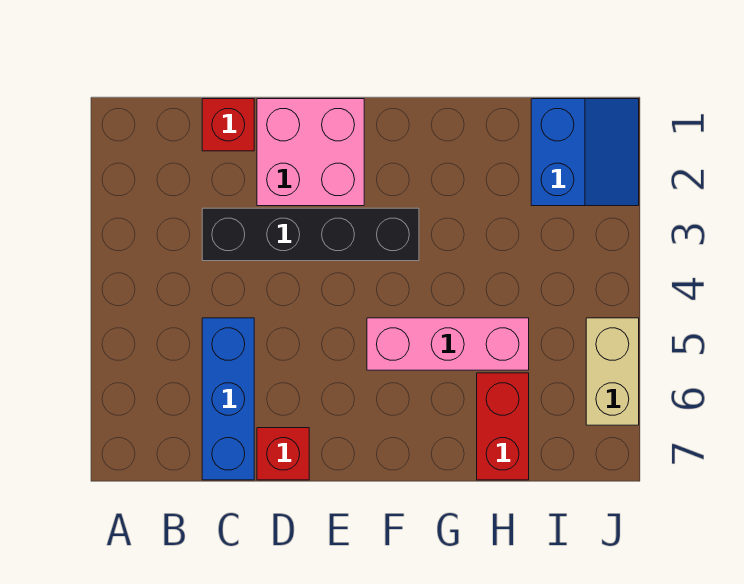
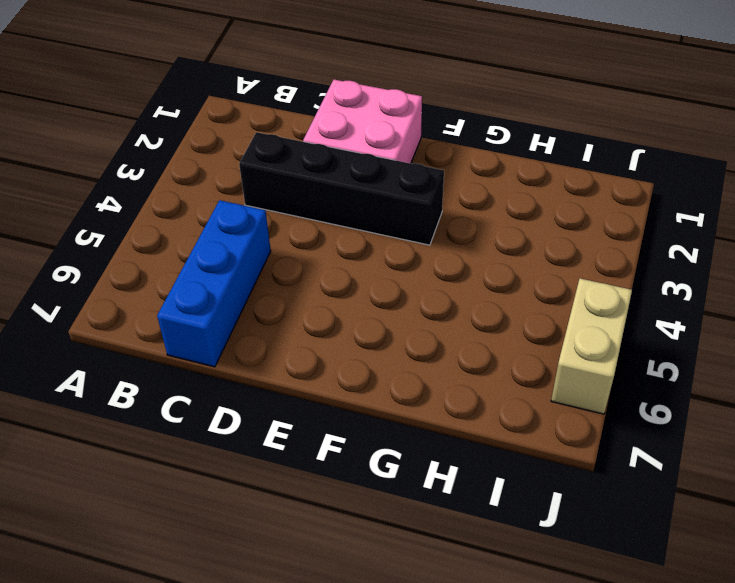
none -> red brick C1 level 1
none -> red brick D7 level 1

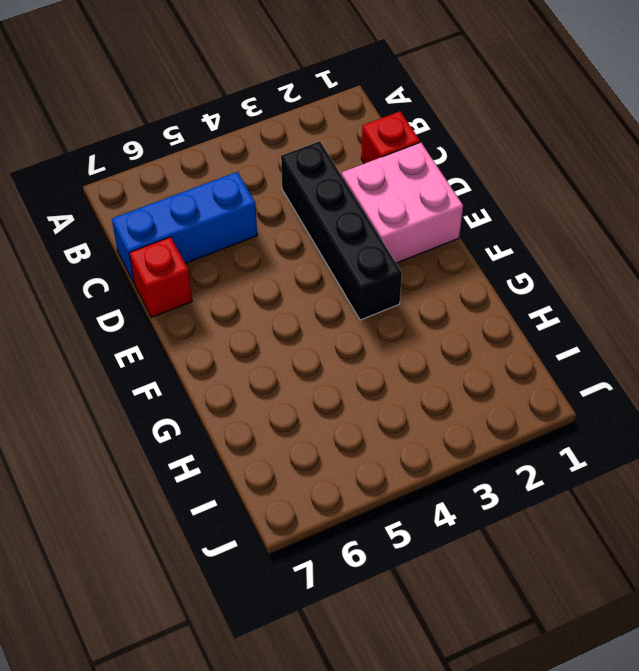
none -> pink brick F5:H5 level 1
none -> red brick H6:H7 level 1

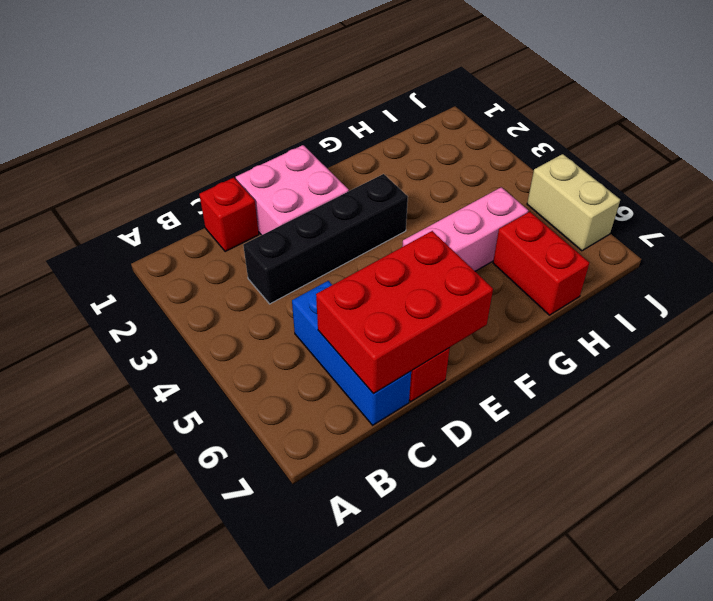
red brick C6:E7 level 2 -> none
none -> blue slope I1:J2 level 1 top I

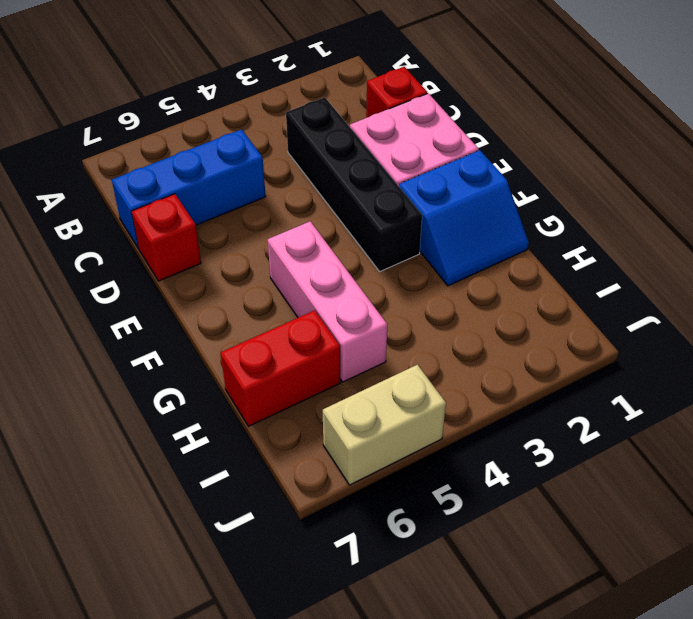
blue slope F1:G2 level 1 top F -> blue slope I1:J2 level 1 top I

